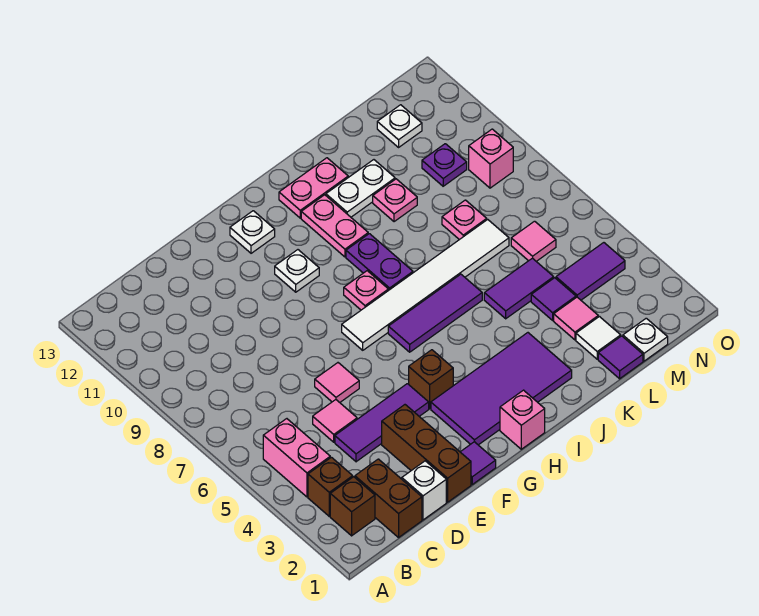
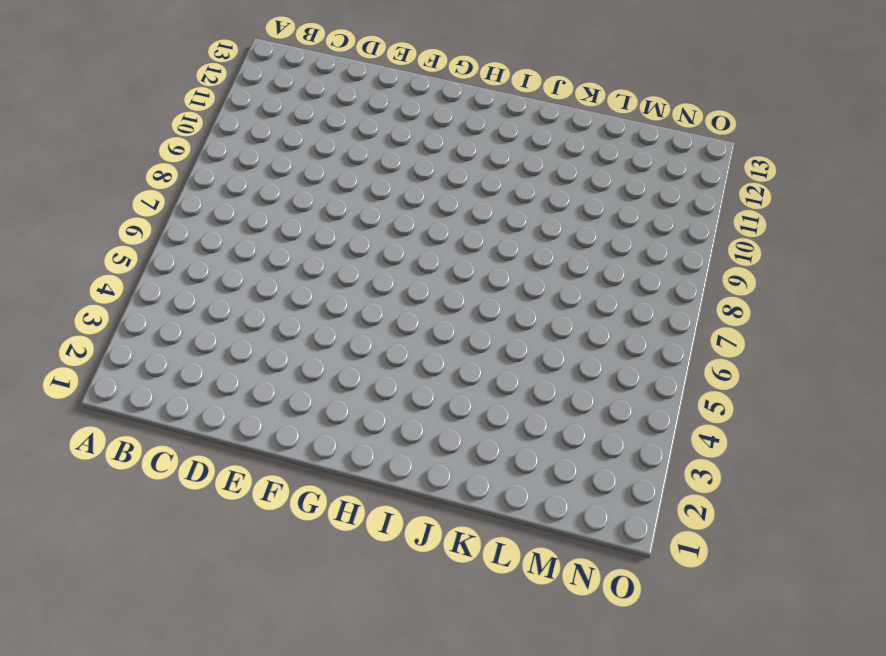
none -> brown brick B2 level 1
none -> brown brick B3 level 1
none -> pink brick B4:B5 level 1
none -> brown brick C1:C2 level 1

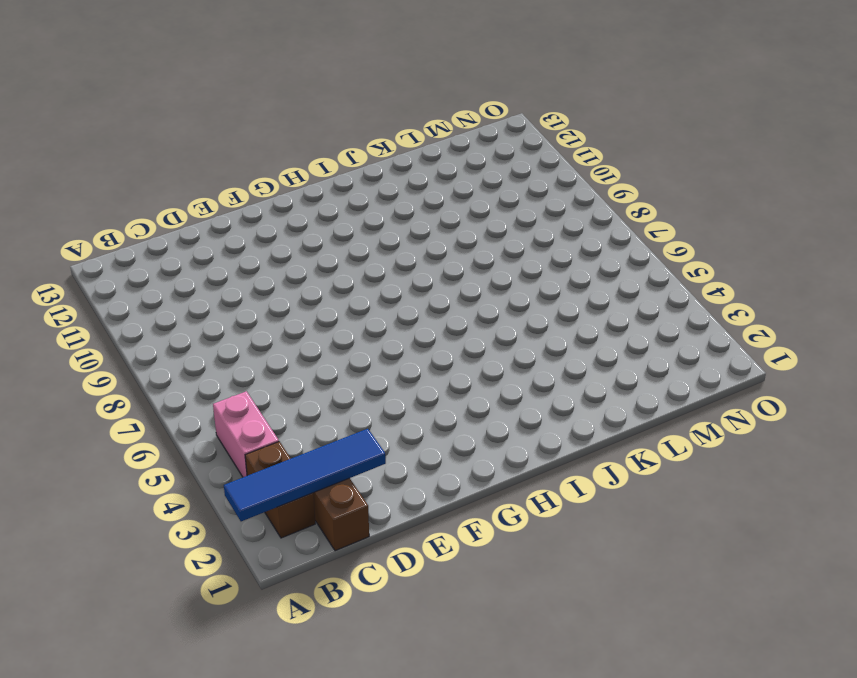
blue tile A2:D2 level 2 -> none
none -> white brick D1 level 1
none -> purple tile D4:F4 level 1
none -> pink tile D5 level 1
none -> brown brick E1:E3 level 1

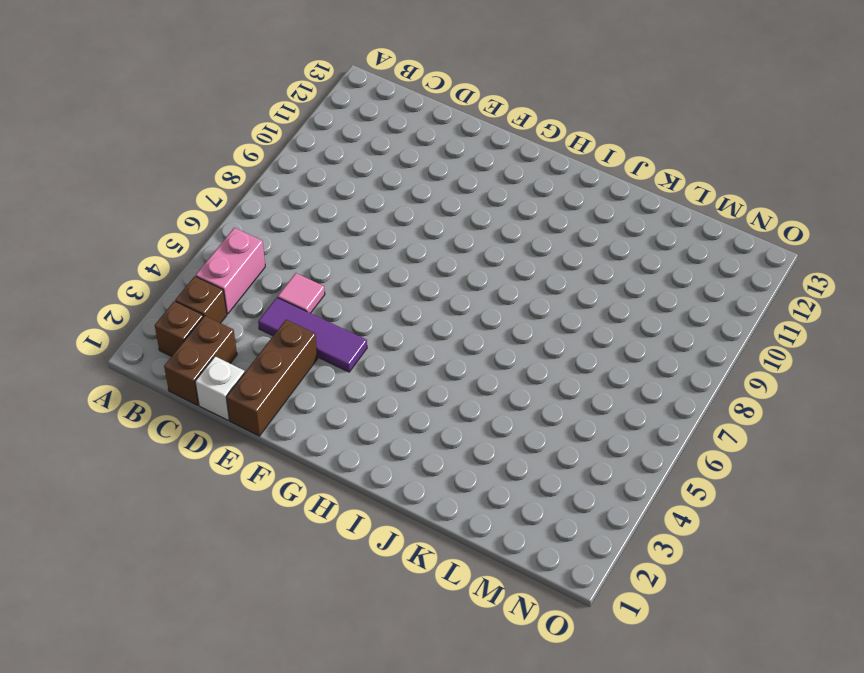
none -> pink tile E6 level 1
none -> purple tile F1 level 1
none -> purple tile G2:J3 level 1
none -> brown brick G4 level 1

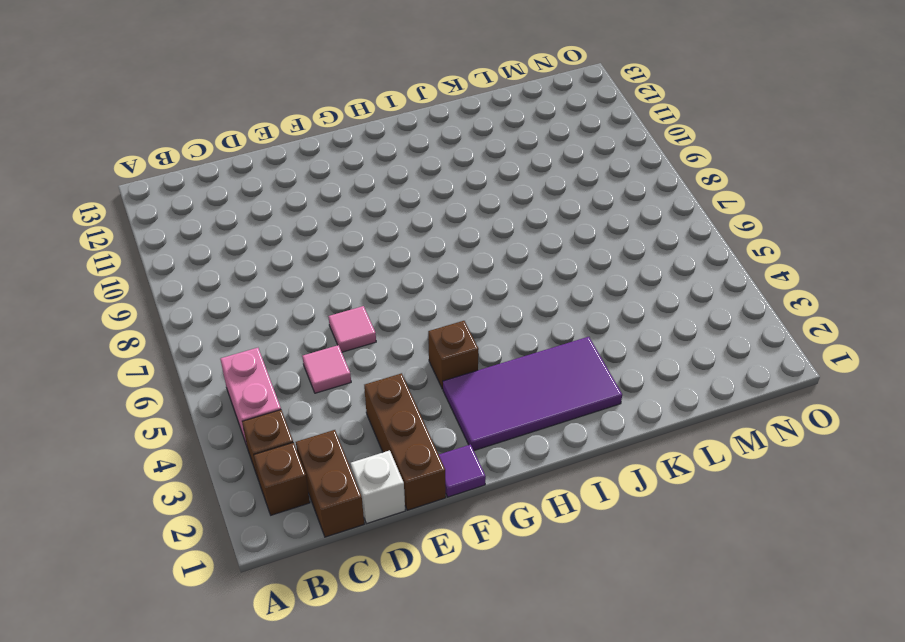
none -> purple tile D4:F4 level 1
none -> white tile G7:L7 level 1
none -> white plate G10 level 1
none -> white plate G12 level 1

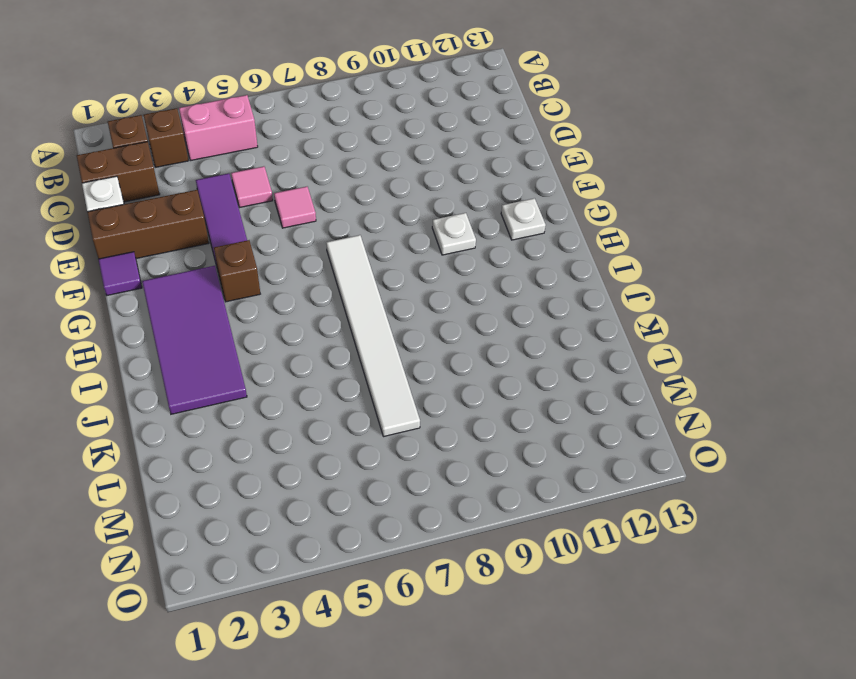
none -> pink brick H1 level 1
none -> purple tile H6:J6 level 1
none -> pink plate H8 level 1
none -> purple plate I8:I9 level 1

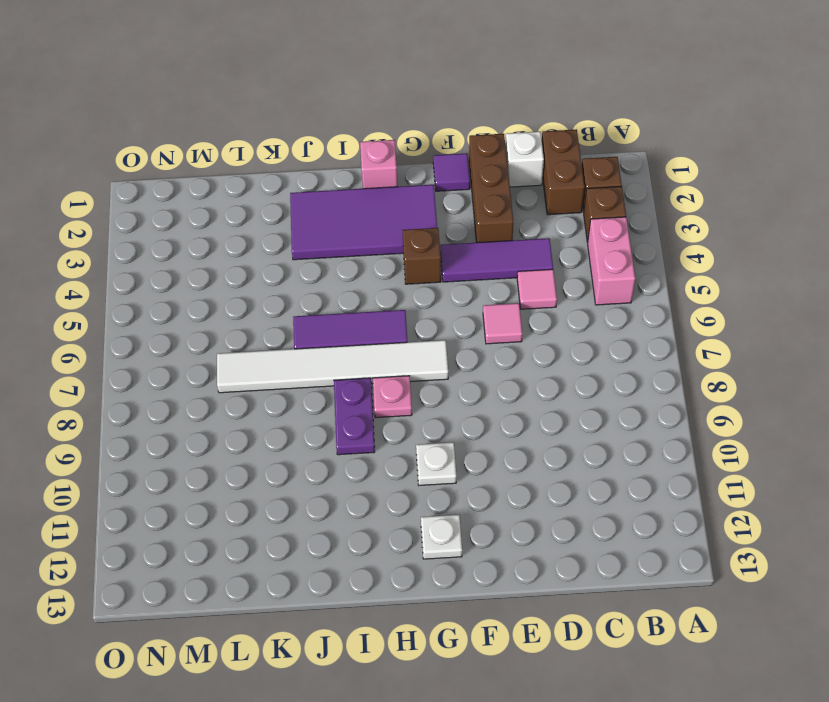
none -> pink plate I10:I11 level 1
none -> pink plate I12:J12 level 1
none -> white plate J11:K11 level 1
none -> purple tile K5:L5 level 1

